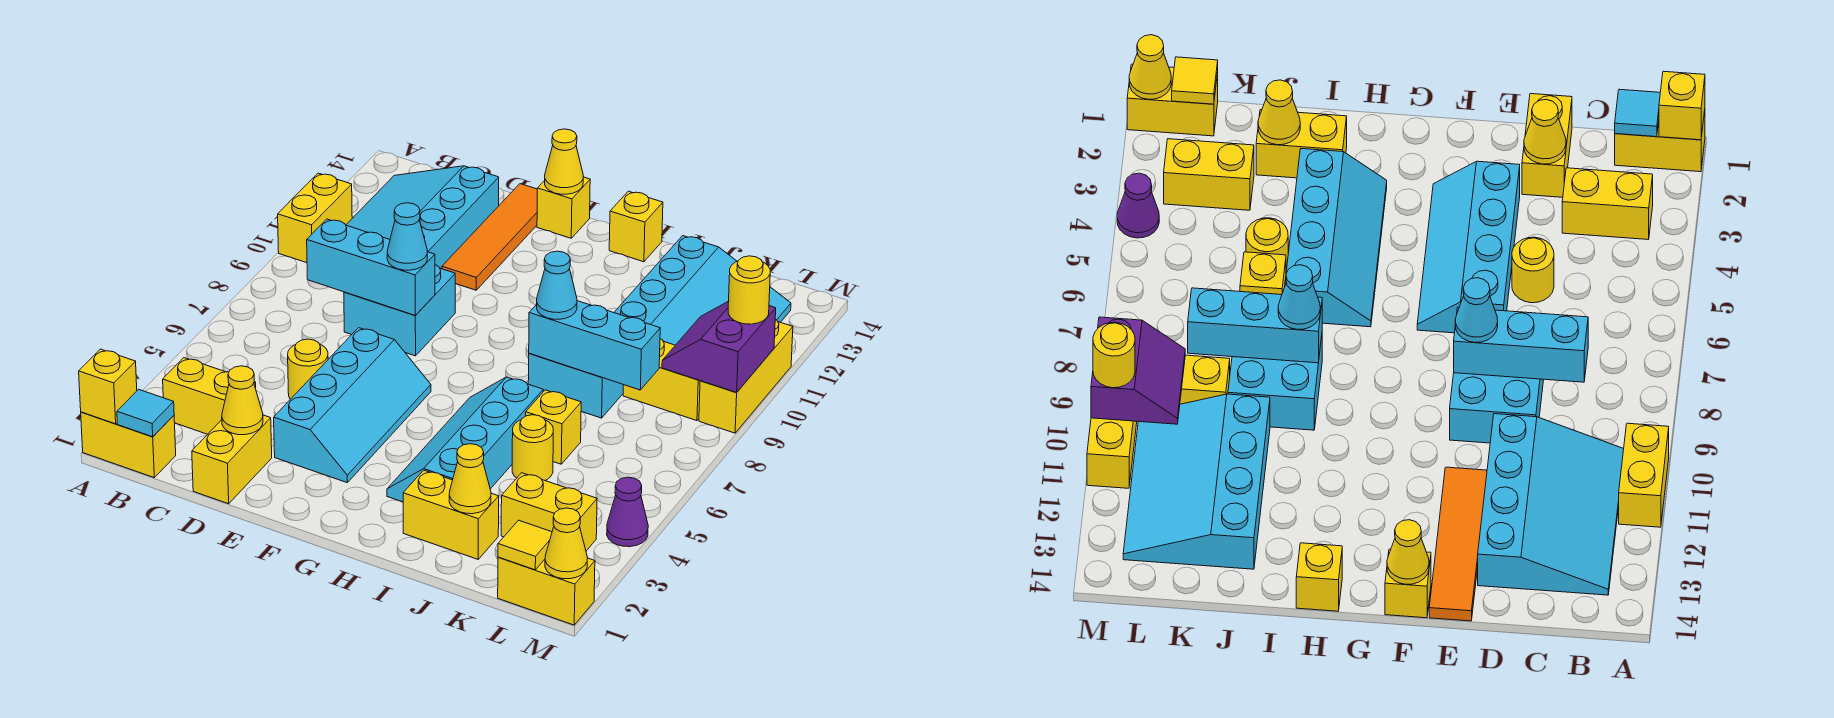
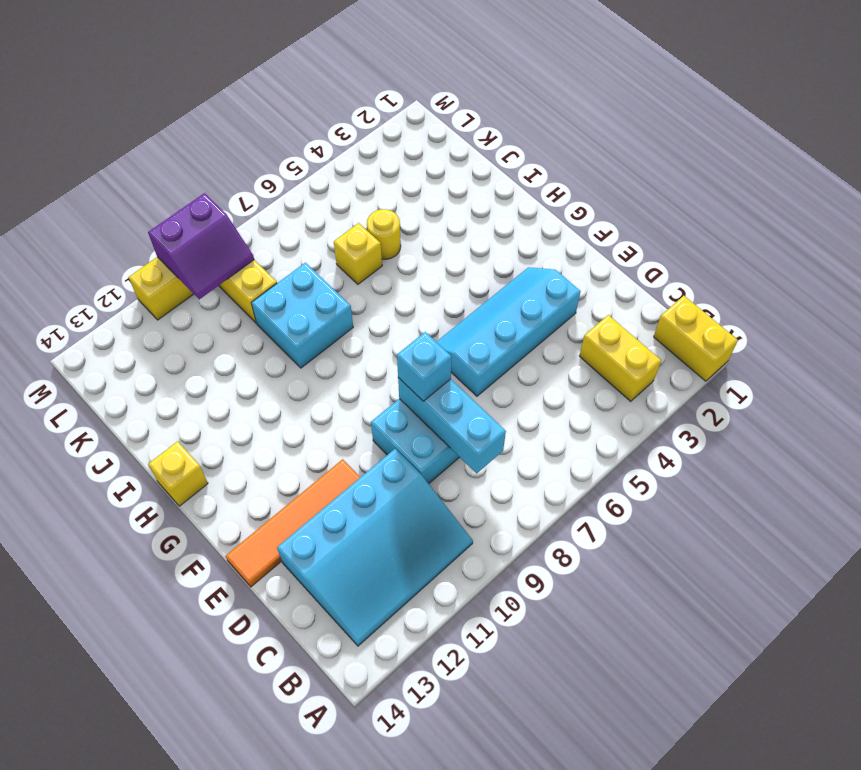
cyan brick E8 level 3 -> cyan cone E8 level 3
none -> yellow brick A10:A11 level 1
none -> yellow brick D1:D2 level 1
none -> yellow round brick D5 level 1
none -> yellow brick F14 level 1

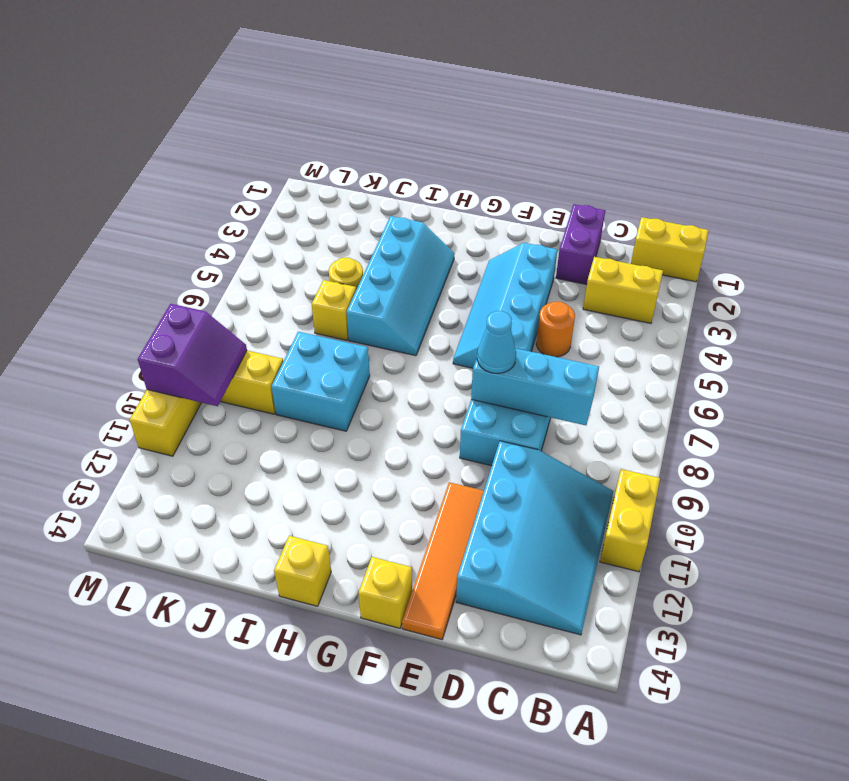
purple brick D1:D2 level 1 -> yellow brick D1:D2 level 1
orange round brick D5 level 1 -> yellow round brick D5 level 1
none -> yellow brick I2:J2 level 1
none -> cyan slope J10:L13 level 1 top J
none -> yellow brick K3:L3 level 1
none -> yellow brick L1:M1 level 1

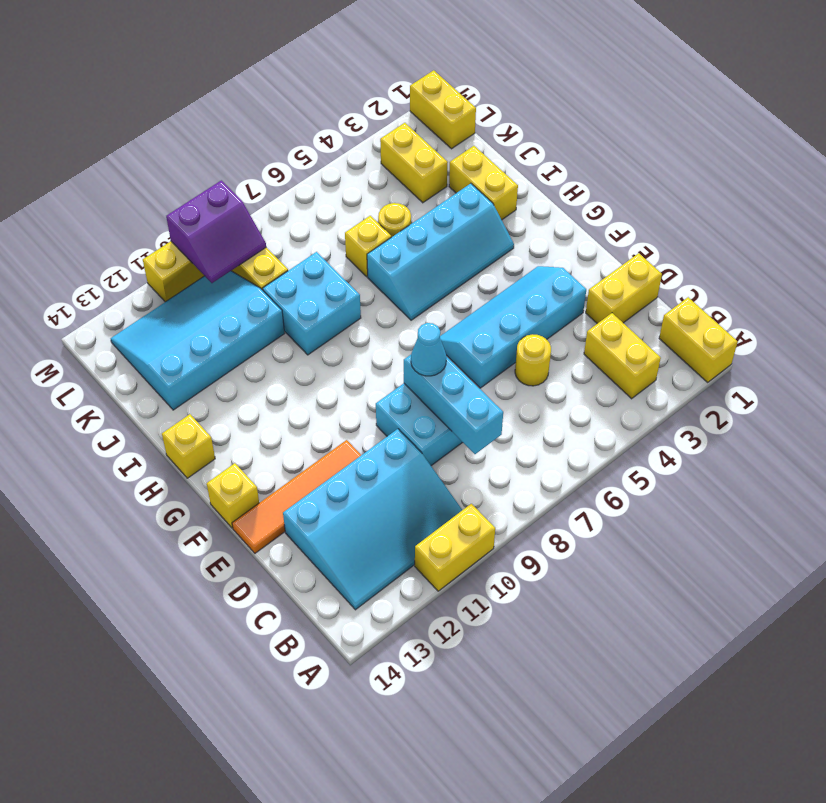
none -> purple cone M4 level 1
none -> yellow brick A1 level 2
none -> cyan tile B1 level 2
none -> yellow cone D2 level 2

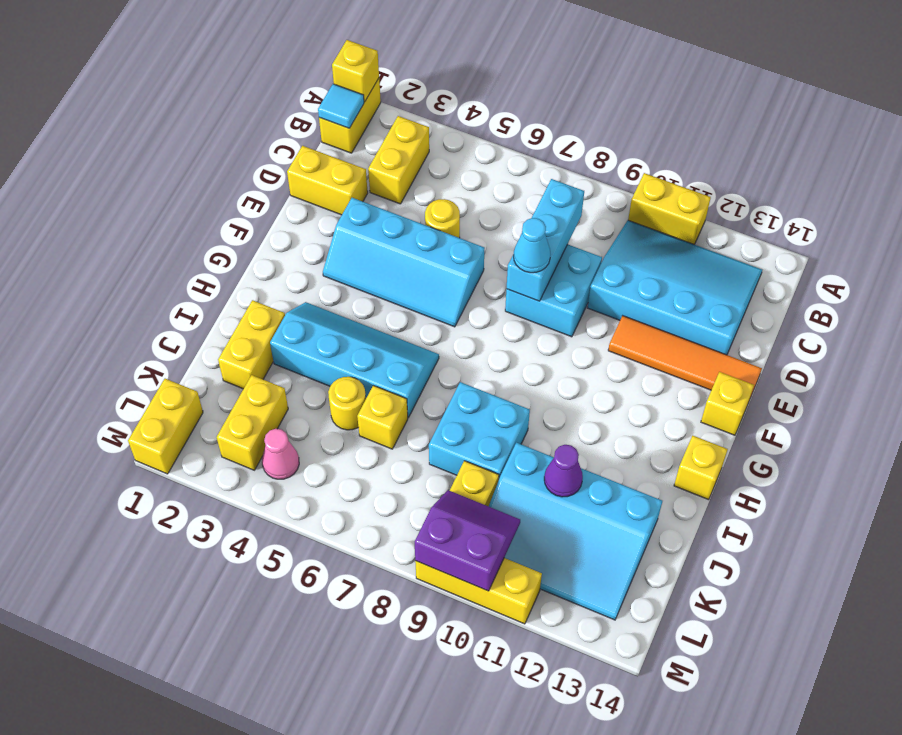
purple cone J11 level 2 -> purple cone M4 level 1
pink cone L4 level 1 -> none
none -> yellow cone D2 level 2
none -> yellow cone F14 level 2
none -> cyan brick I8:K8 level 2
none -> yellow cone J2 level 2

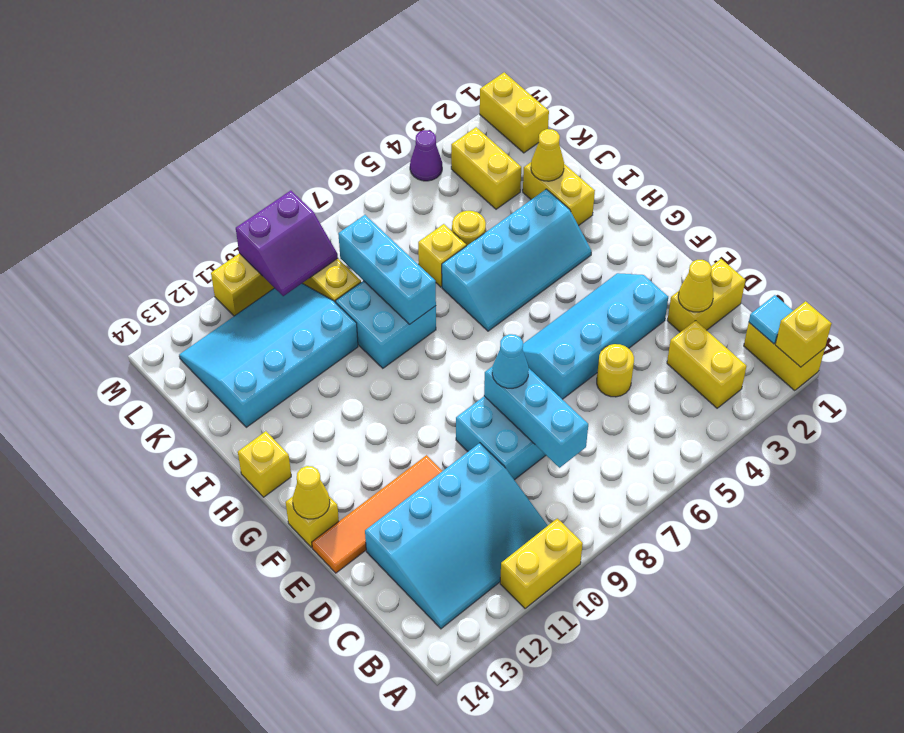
none -> yellow tile L1 level 2
none -> yellow cone M1 level 2
none -> cyan cone I8 level 3
none -> yellow round brick M10 level 3

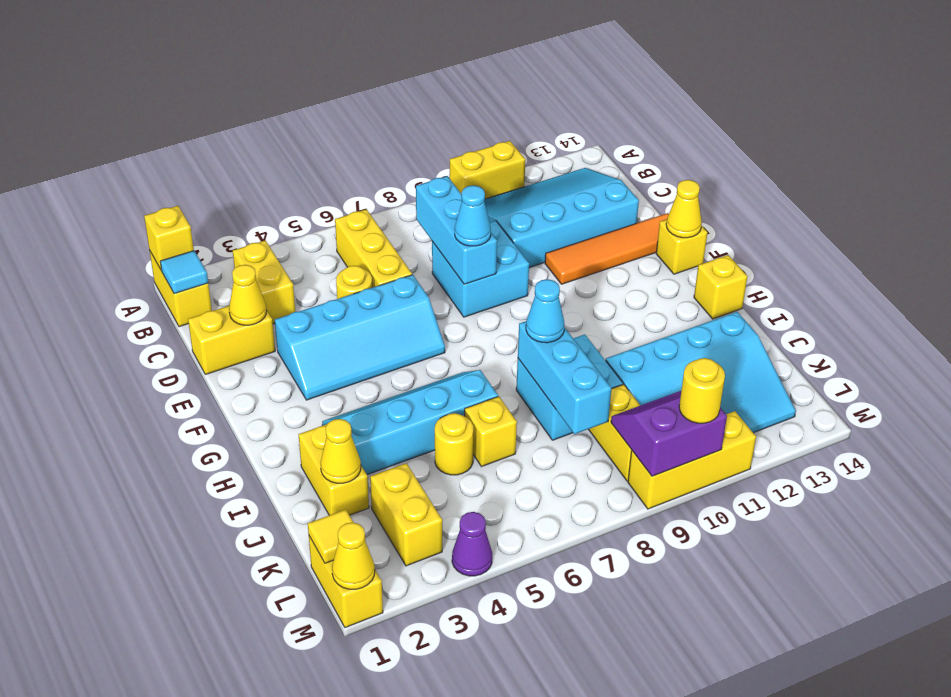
yellow brick B6:D6 level 1 -> none

